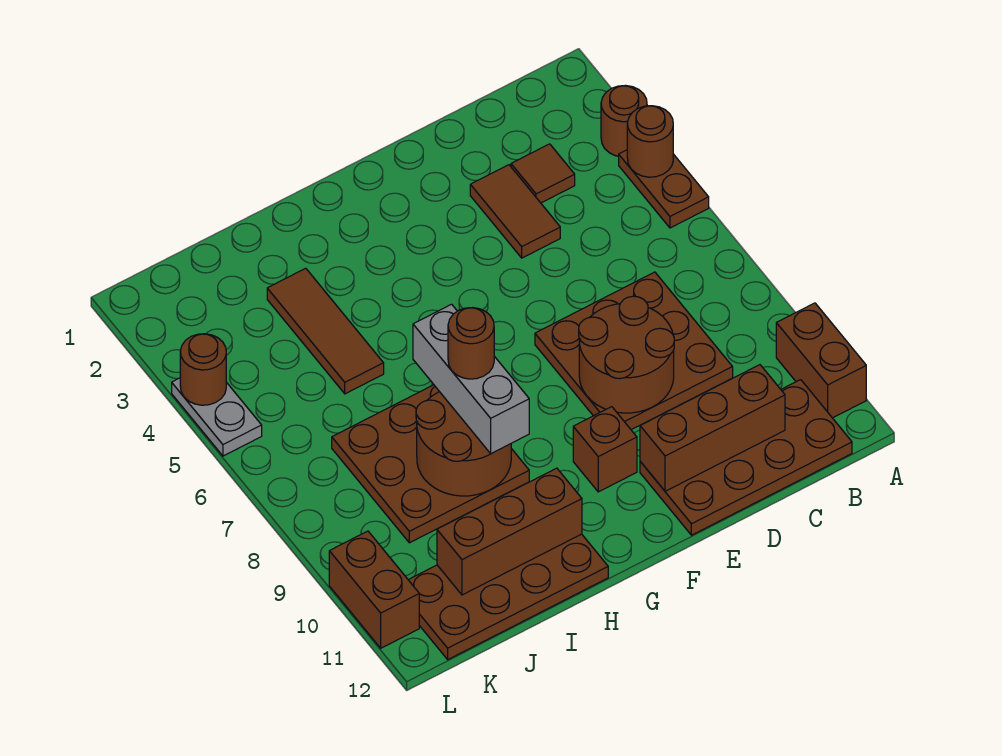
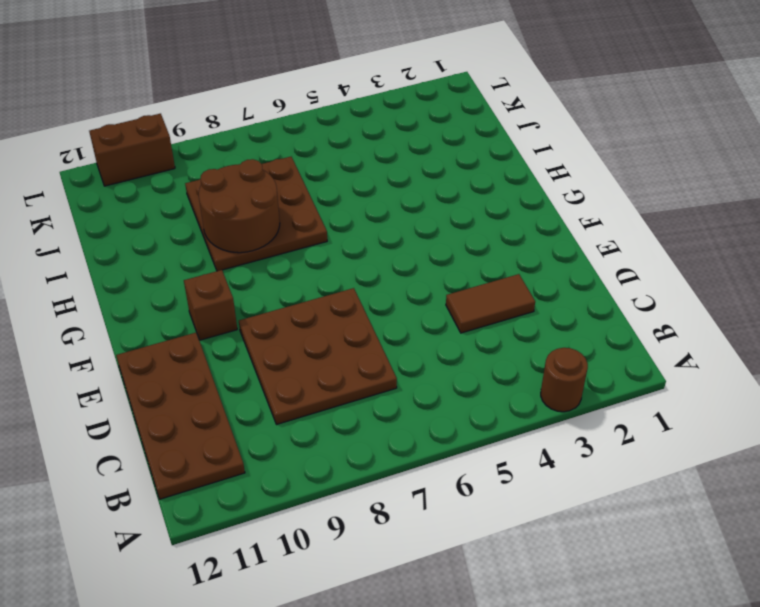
none -> brown plate A4:A5 level 1
none -> brown brick A10:A11 level 1
none -> brown tile C3 level 1

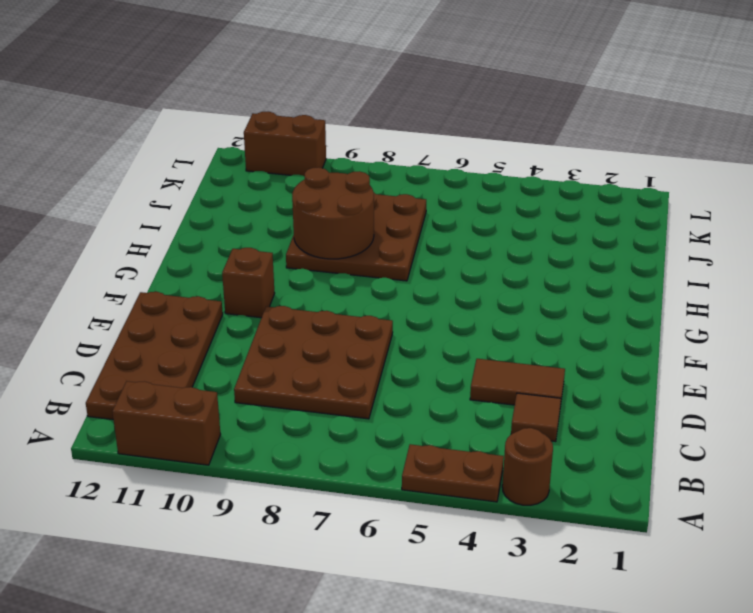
none -> brown plate H11:K12 level 1
none -> brown tile I3:I5 level 1
none -> grey plate L4:L5 level 1

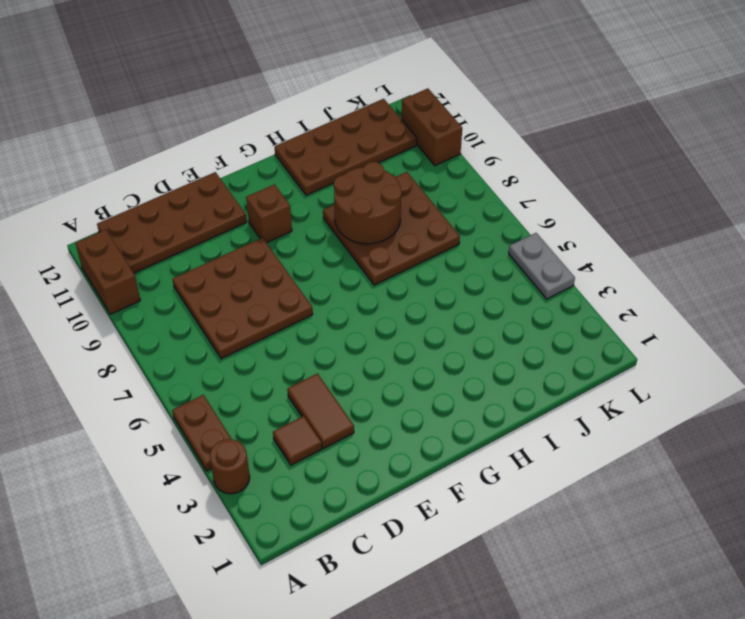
none -> brown tile I3:I5 level 1
none -> brown round brick A4 level 2
none -> brown brick C11:E11 level 2

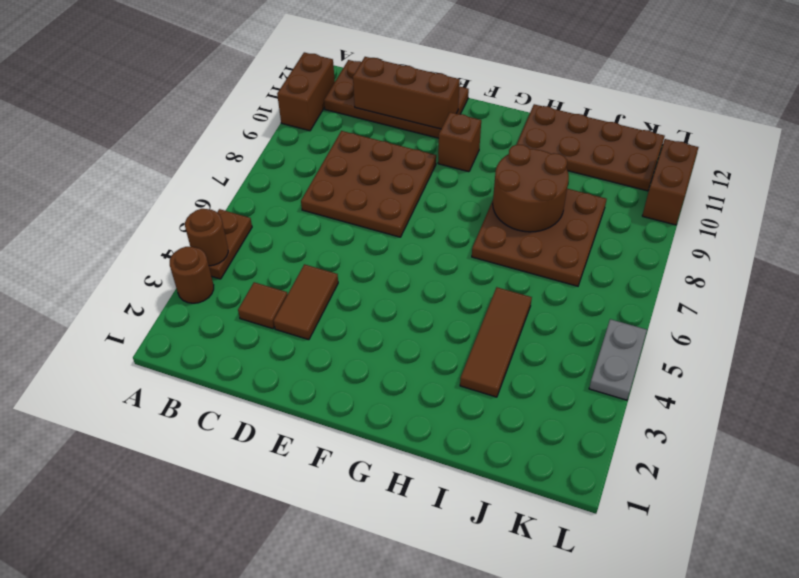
none -> brown round brick D8:E9 level 2
none -> brown brick H11:J11 level 2
none -> brown round brick L4 level 2

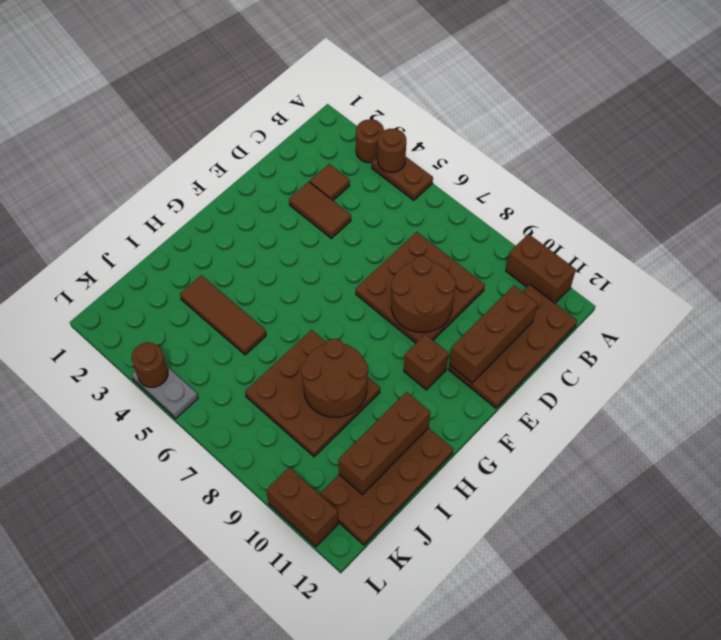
none -> grey brick H7:H9 level 3
none -> brown round brick H8 level 4

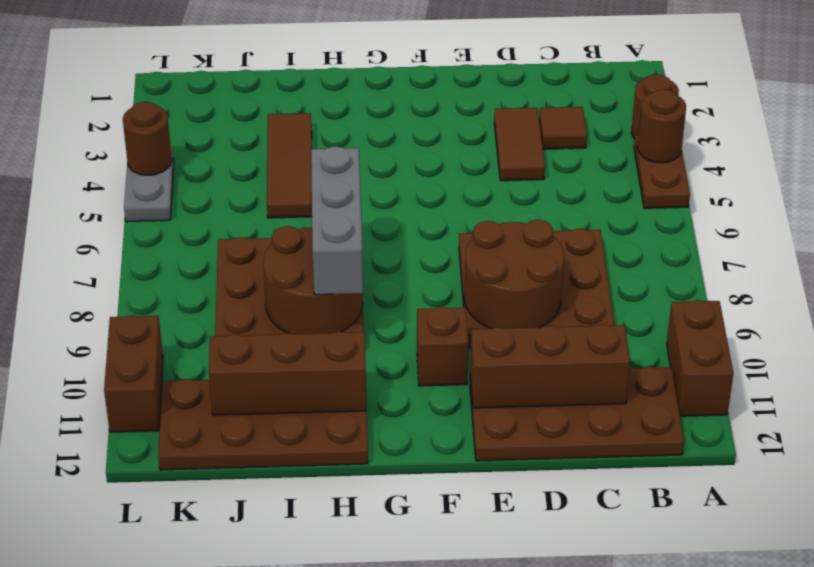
none -> brown round brick H8 level 4

